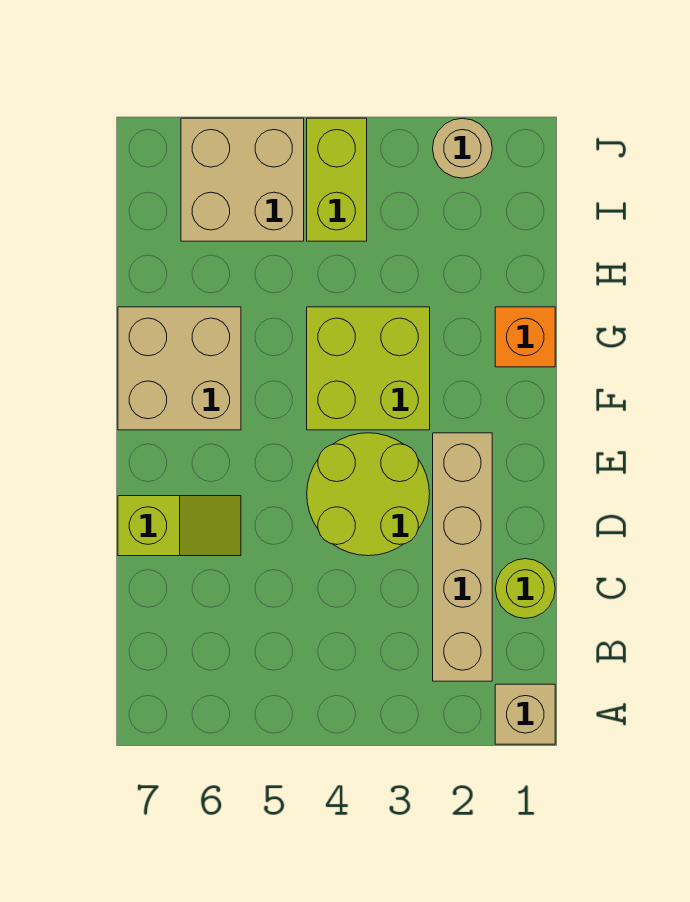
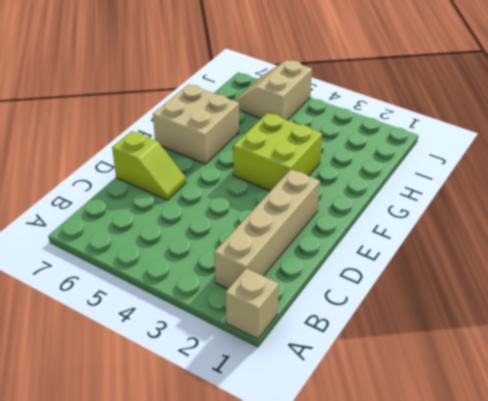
tan slope I5:J6 level 1 top 5 -> tan brick I5:J6 level 1
none -> lime round brick C1 level 1
none -> lime round brick D3:E4 level 1

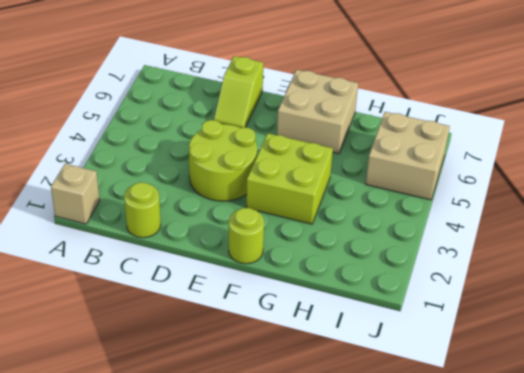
lime round brick F1 level 1 -> none
none -> tan brick B2:E2 level 1
none -> orange brick G1 level 1

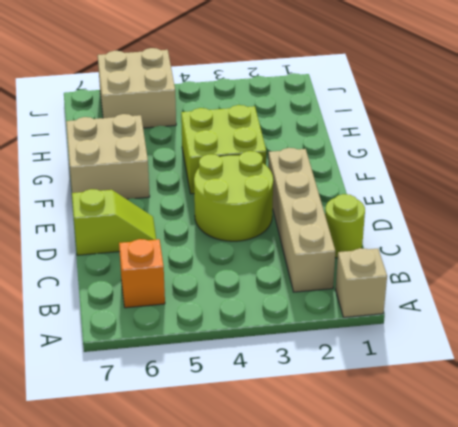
orange brick B6 level 1 -> orange brick G1 level 1
none -> lime brick I4:J4 level 1
none -> tan round brick J2 level 1

